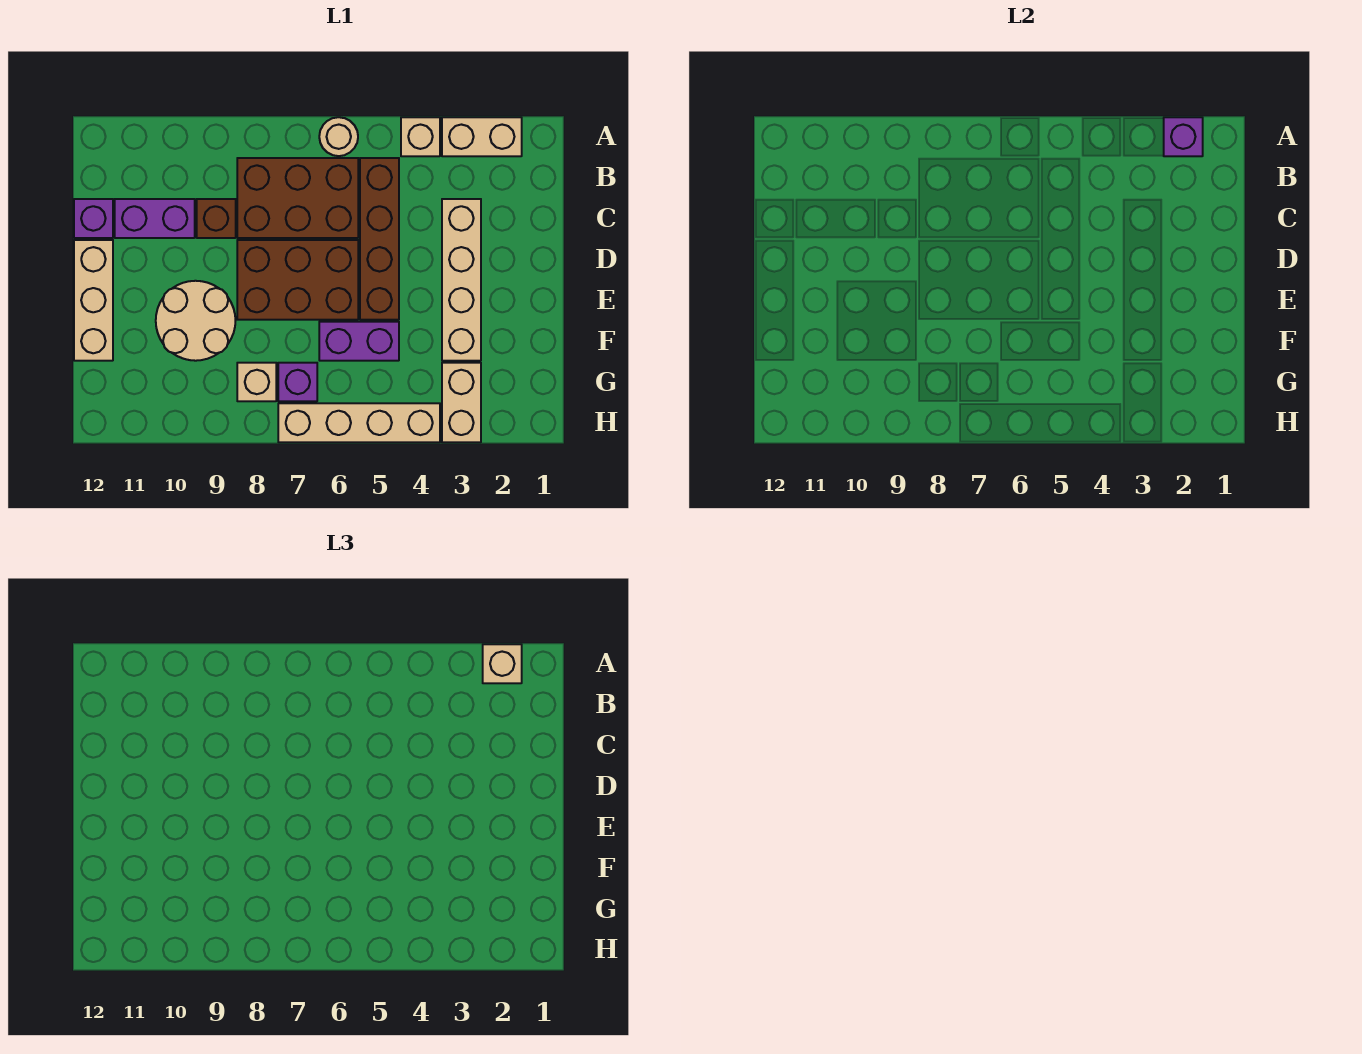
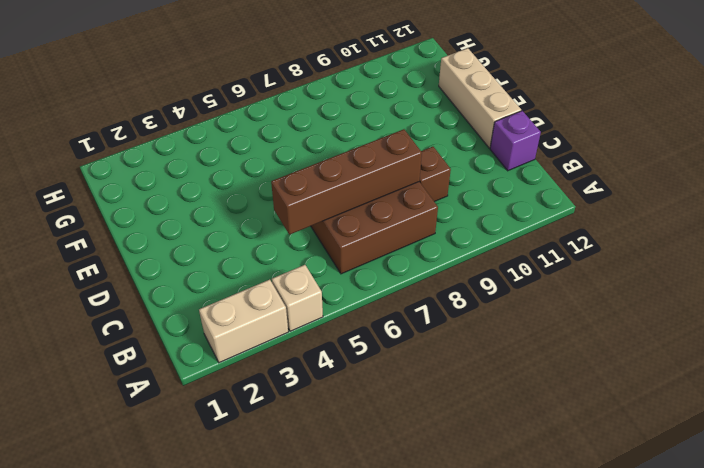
brown brick C5:C8 level 2 -> brown brick B5:E5 level 1
none -> tan round brick A6 level 1
none -> tan brick C3:F3 level 1
none -> purple brick C10:C11 level 1

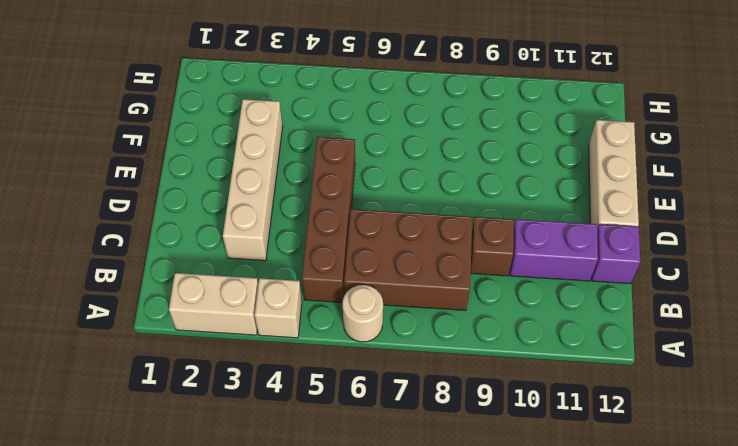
none -> brown brick D6:E8 level 1
none -> tan round brick E9:F10 level 1
none -> purple brick F5:F6 level 1

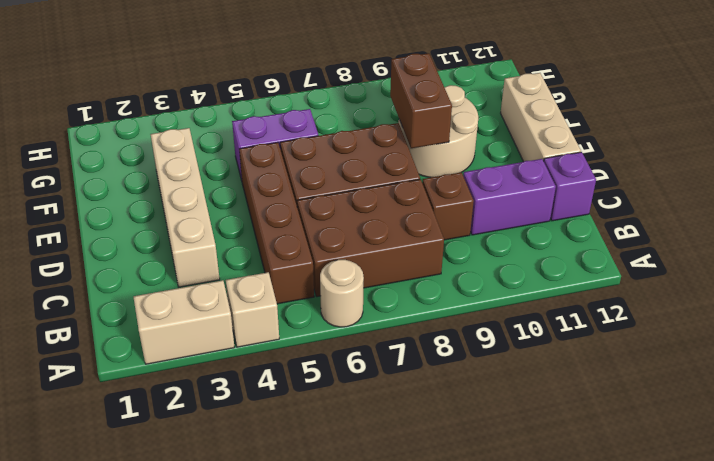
brown brick E9:F9 level 2 -> none
none -> tan brick G3:H3 level 1
none -> purple brick G7 level 1
none -> tan brick G8 level 1

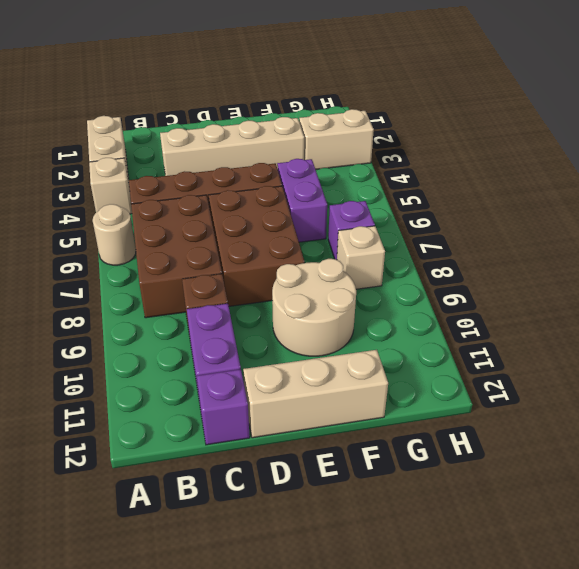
none -> tan brick H4:H7 level 1
none -> purple brick A2 level 2
none -> tan brick A2 level 3

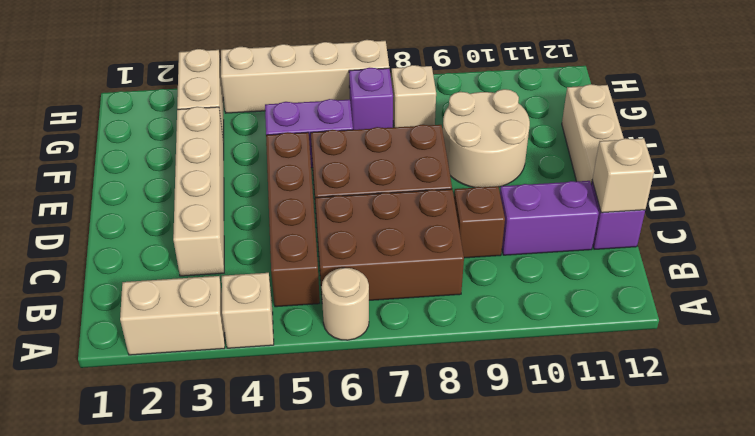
tan brick C12 level 2 -> tan brick A2 level 3
none -> purple brick A2 level 2

